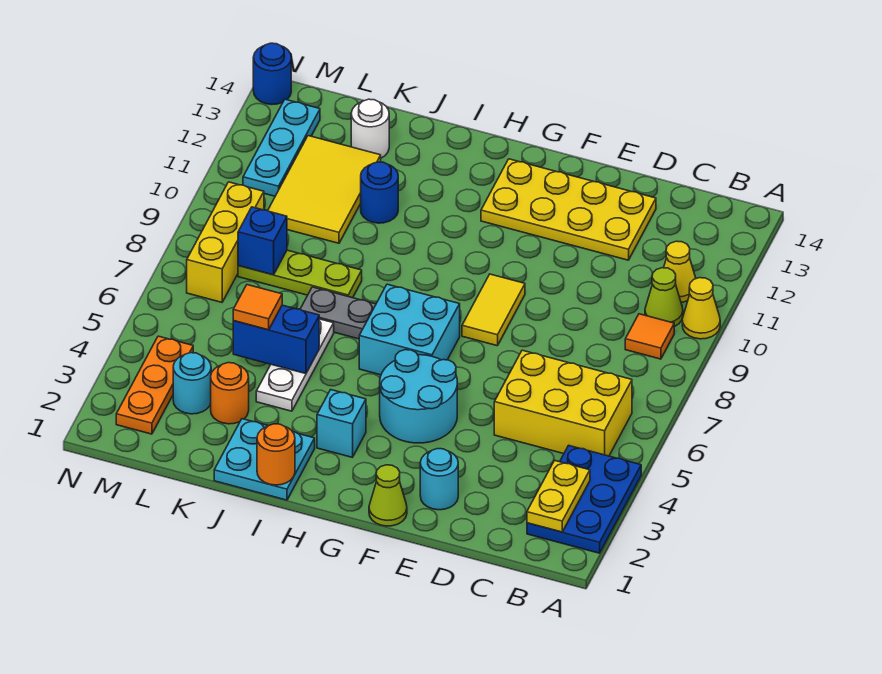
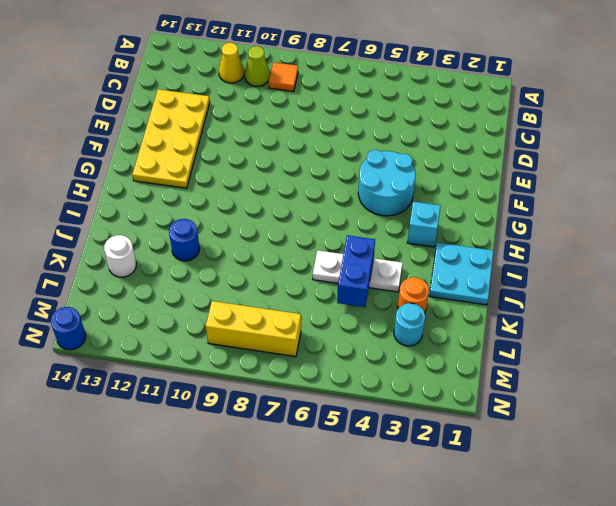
none -> blue plate A2:B4 level 1
none -> yellow cone A10 level 1
none -> yellow brick B5:D6 level 1
none -> cyan round brick E2 level 1

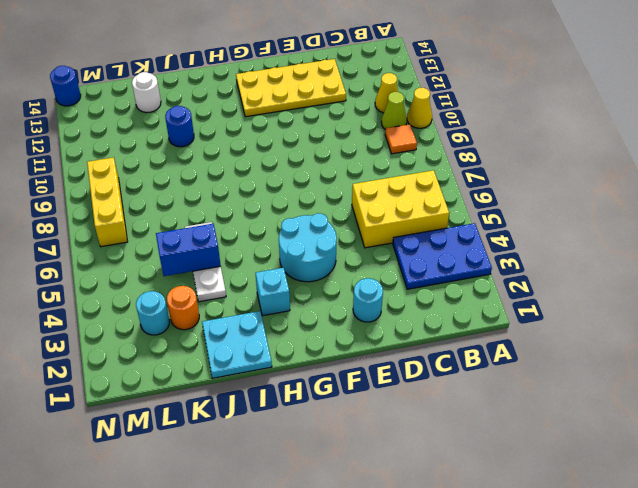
blue plate A3:C4 level 1 -> blue plate A2:B4 level 1
none -> lime cone F1 level 1
none -> yellow tile F8:F9 level 1
none -> cyan brick G6:H7 level 1
none -> grey plate I7:J7 level 1

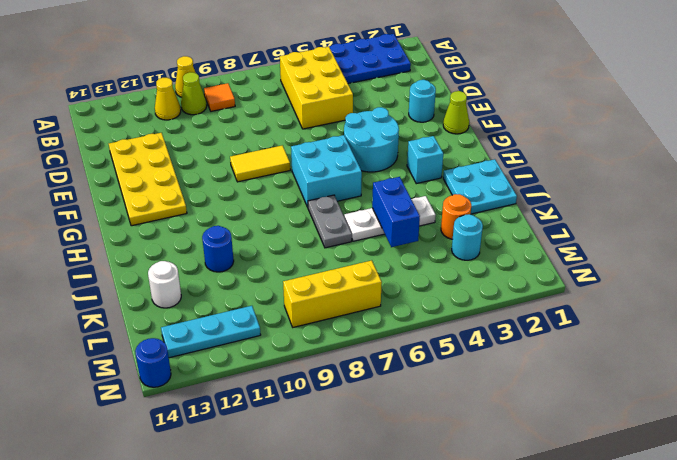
none -> lime plate J8:L8 level 1
none -> yellow tile K10:L12 level 1
none -> orange plate M2:M4 level 1
none -> yellow plate B2:B3 level 2

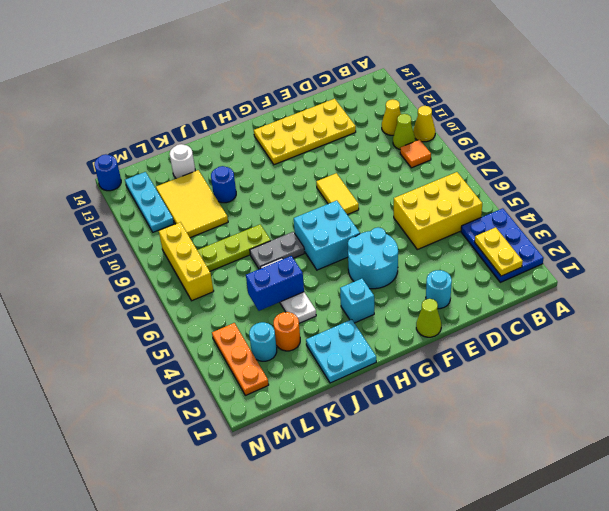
none -> orange round brick I1 level 2
none -> blue brick L8 level 2
none -> orange tile K5 level 3

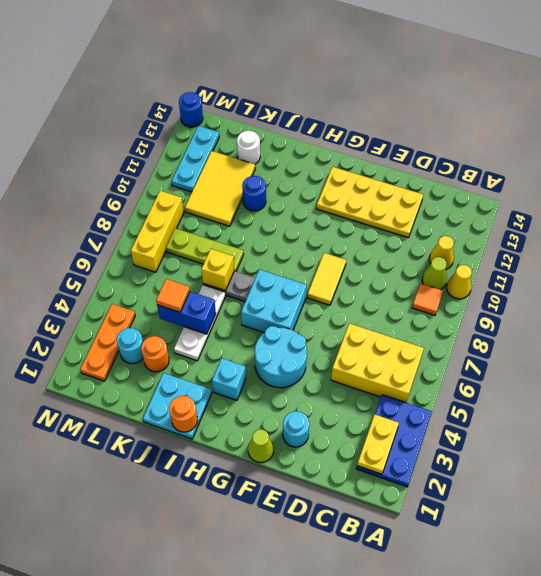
yellow brick J7 level 2 -> none
none -> blue brick L8 level 2

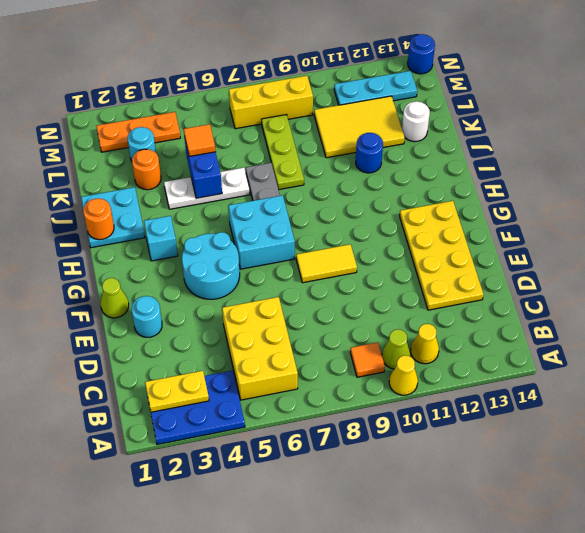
none -> blue brick L8 level 2

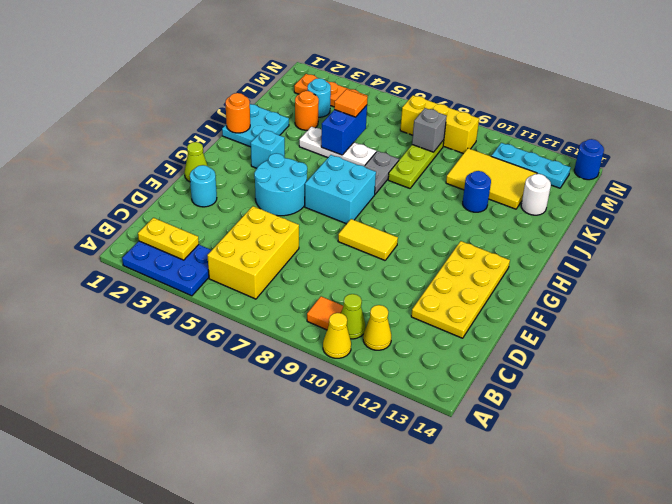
grey brick L8 level 2 -> blue brick L8 level 2

